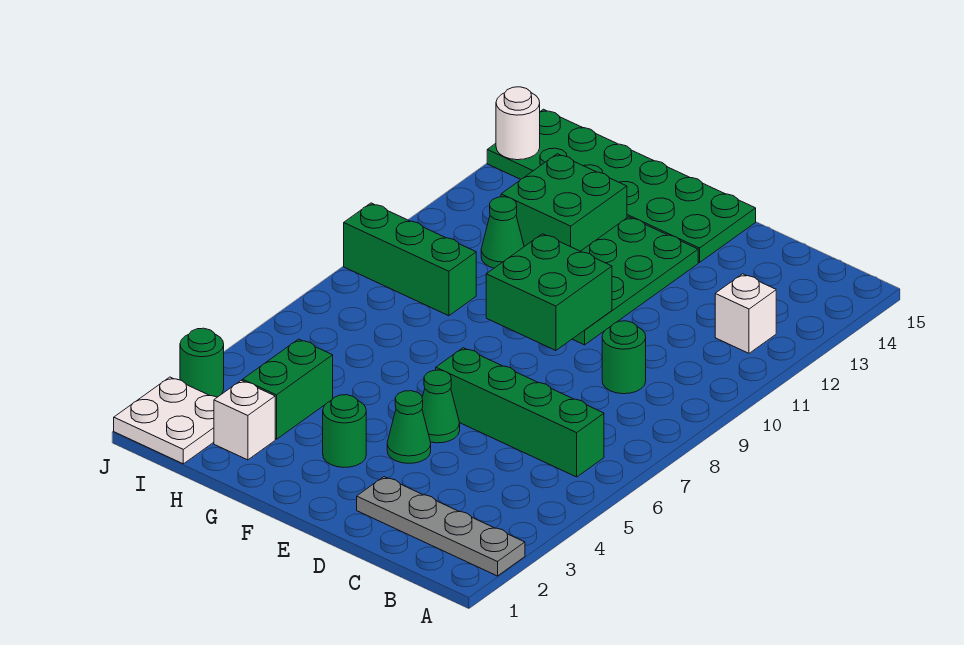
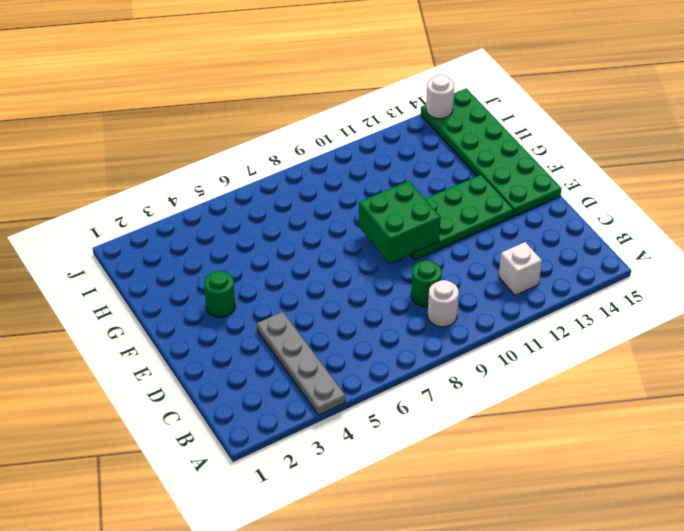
grey plate A4:D4 level 1 -> grey plate A2:D2 level 1
white round brick B9 level 1 -> none
none -> green brick B6:E6 level 1
none -> green cone E4 level 1
none -> green cone E5 level 1

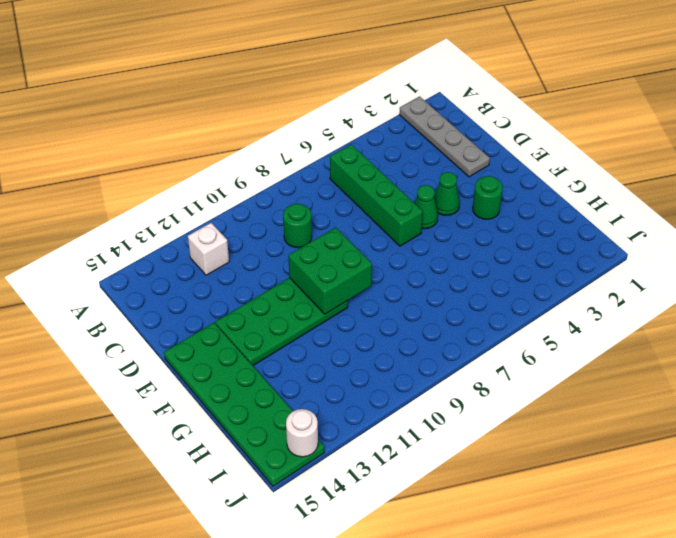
none -> green brick G12:H13 level 1
none -> white brick H2 level 1
none -> green brick H3:H4 level 1

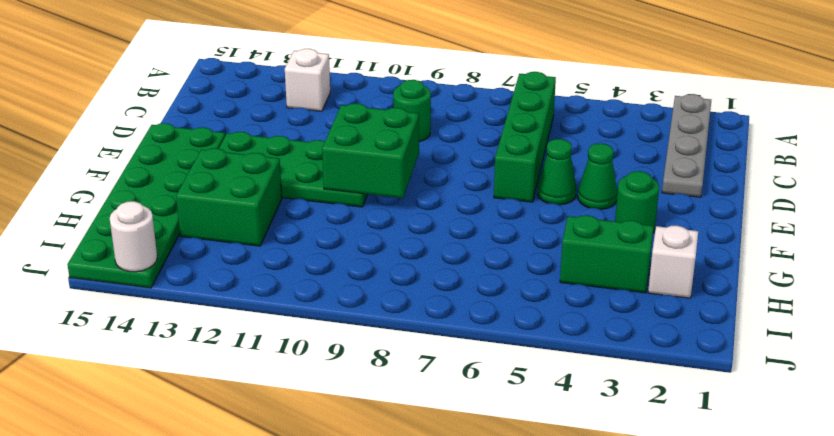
none -> green brick H9:J9 level 1
none -> green cone H11 level 1
none -> white plate I1:J2 level 1

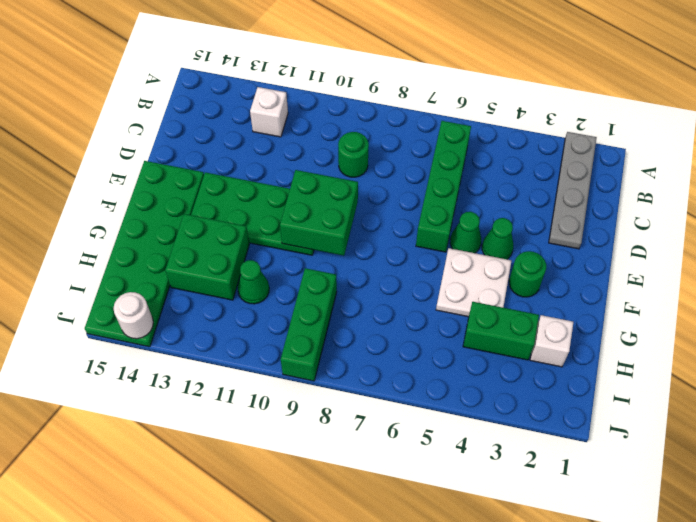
white plate F4:G5 level 1 -> white plate I1:J2 level 1
none -> green round brick J3 level 1

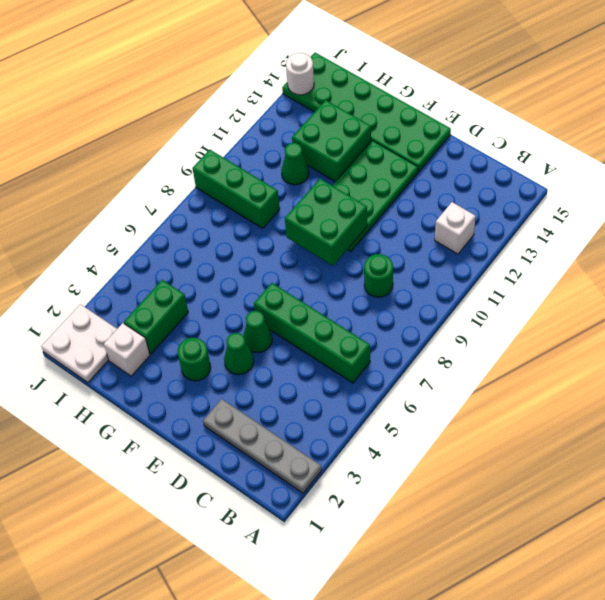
none -> green round brick J3 level 1

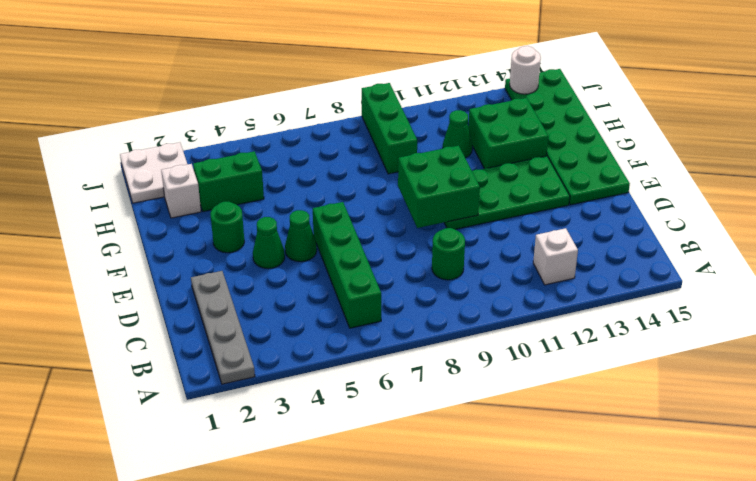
none -> green round brick J3 level 1

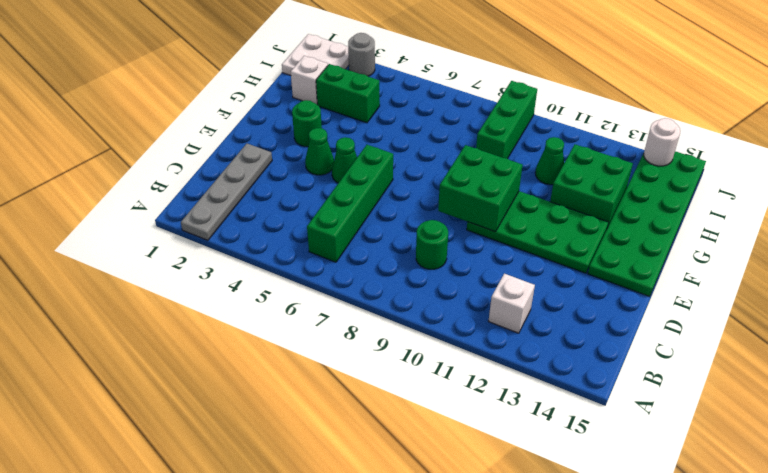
grey round brick J3 level 1 -> green round brick J3 level 1

